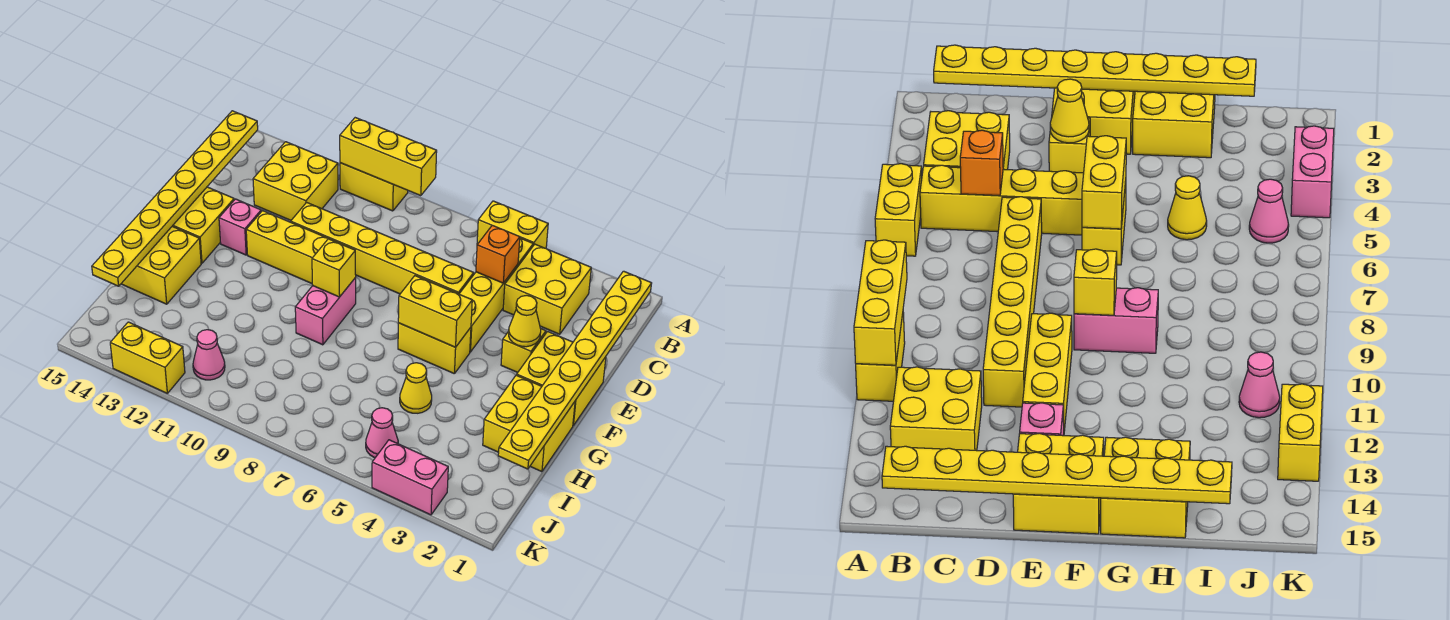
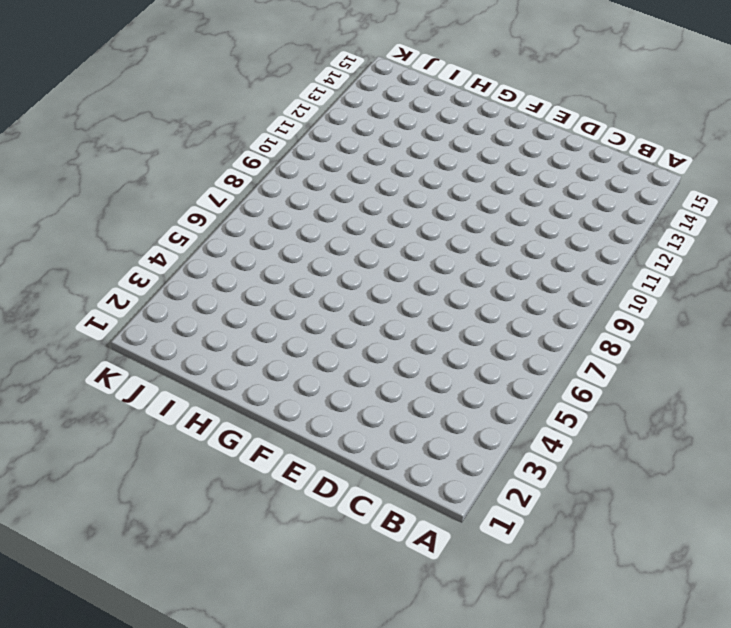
none -> yellow brick A5:A6 level 1
none -> yellow brick A10:A11 level 1
none -> yellow brick B3:C4 level 1

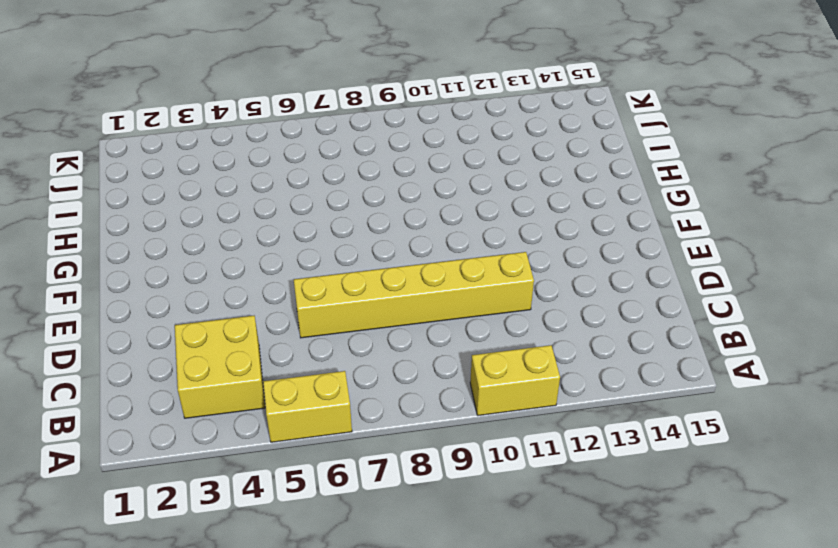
none -> yellow brick B5:E5 level 1
none -> yellow brick B12:C13 level 1
none -> yellow brick E1:F2 level 1

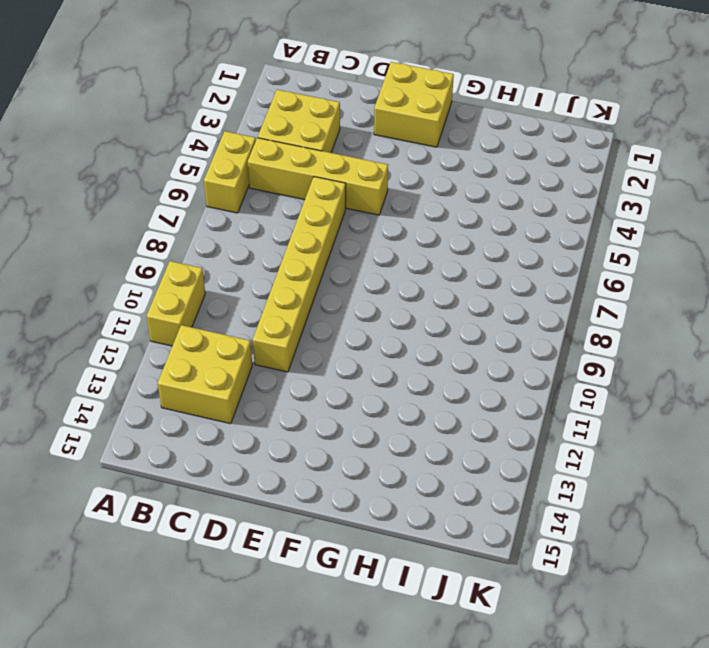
none -> yellow brick E3 level 1
none -> yellow brick E10:E12 level 1
none -> pink brick E13 level 1

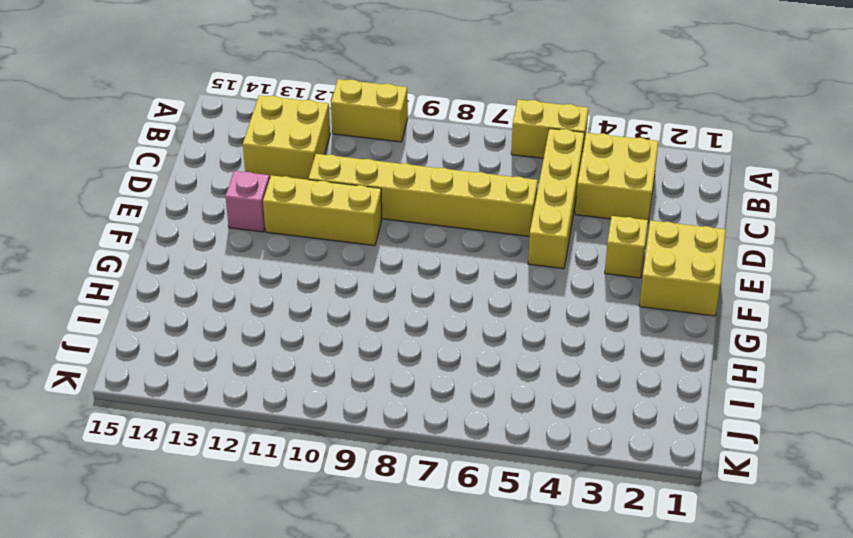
none -> yellow brick E14:F15 level 1
none -> yellow brick F5:F6 level 1
none -> pink brick F9:G9 level 1

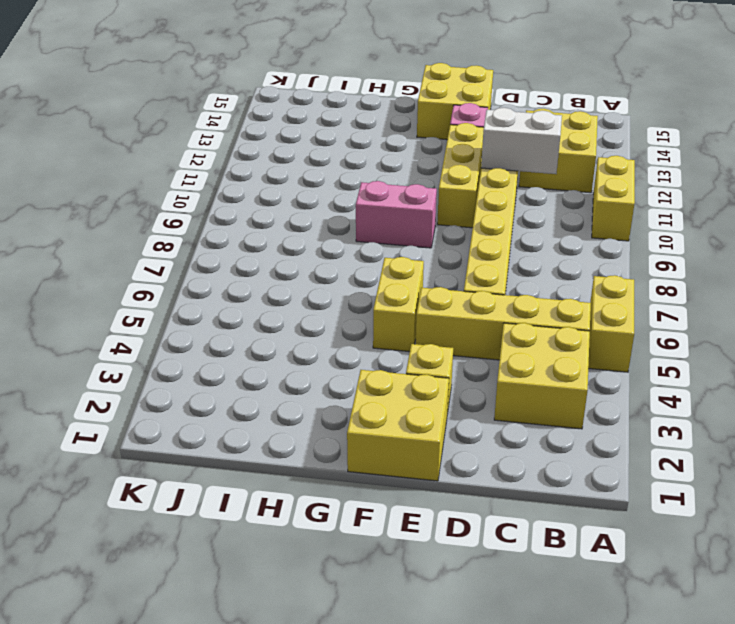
white brick C11:D11 level 2 -> none
none -> yellow brick G1:H2 level 1
none -> yellow brick G14:H15 level 1
none -> yellow cone H5 level 1

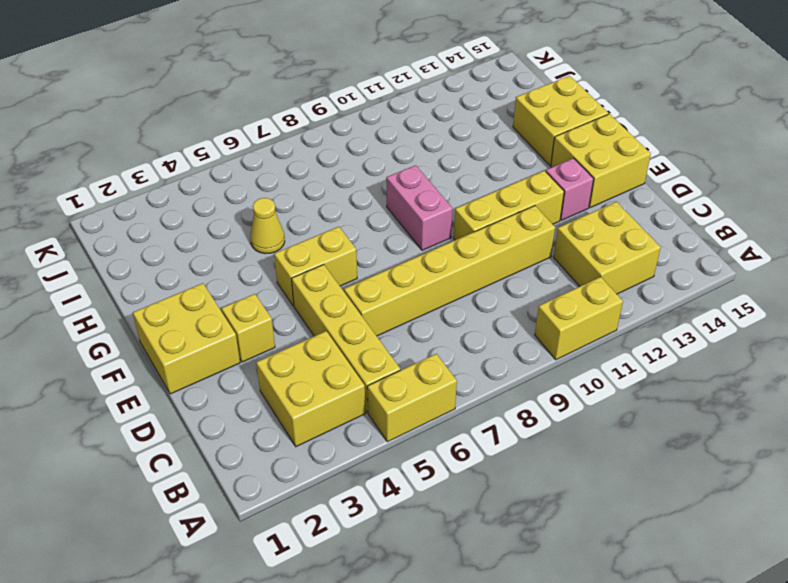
none -> yellow brick G1:H2 level 1
none -> pink cone J5 level 1
none -> pink cone J11 level 1

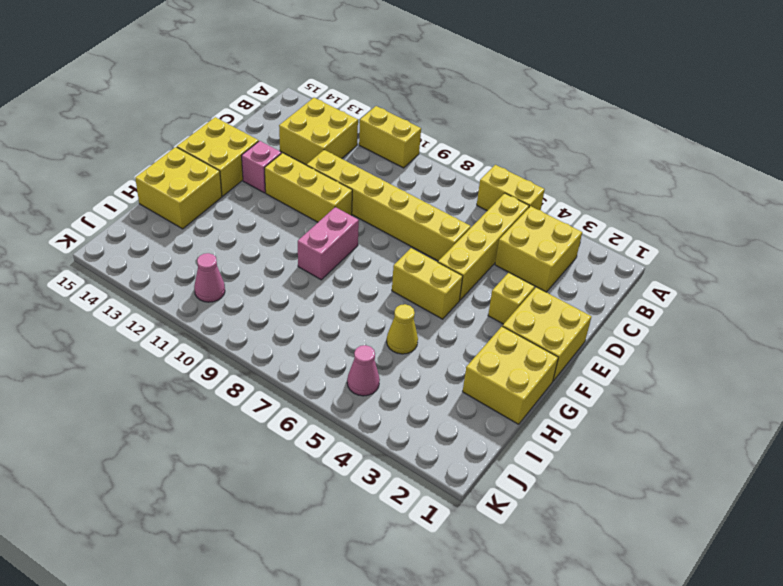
none -> pink brick K3:K4 level 1
none -> yellow brick K12:K13 level 1
none -> yellow brick A9:A11 level 2

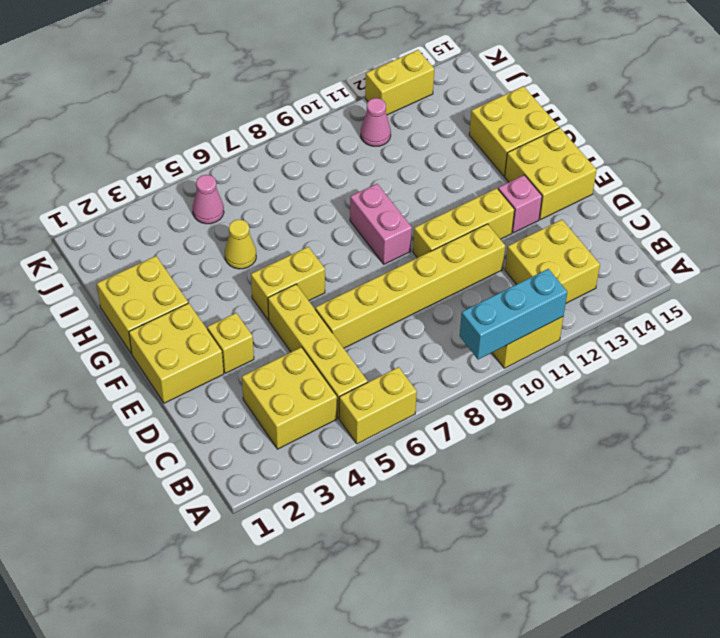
cyan brick A9:A11 level 2 -> yellow brick A9:A11 level 2
none -> pink brick K3:K4 level 1
none -> yellow plate B1:I1 level 2
none -> yellow plate B15:I15 level 2

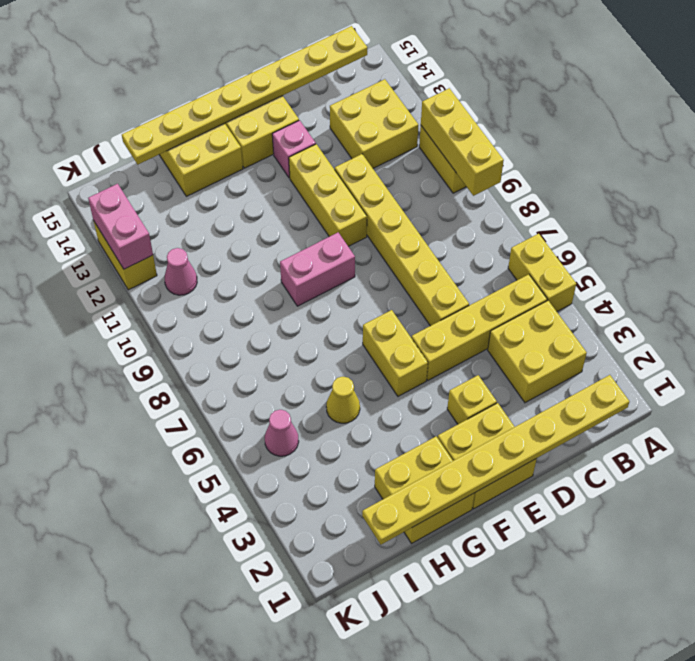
pink brick K12:K13 level 2 -> pink brick K3:K4 level 1
none -> orange brick C5 level 2
none -> yellow cone E3 level 2
none -> yellow brick F5:F6 level 2

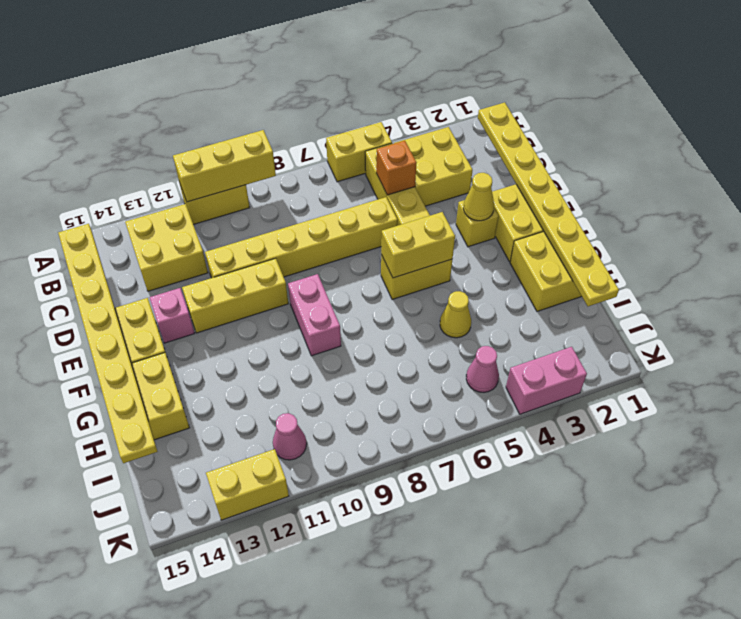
none -> yellow brick F9 level 2

